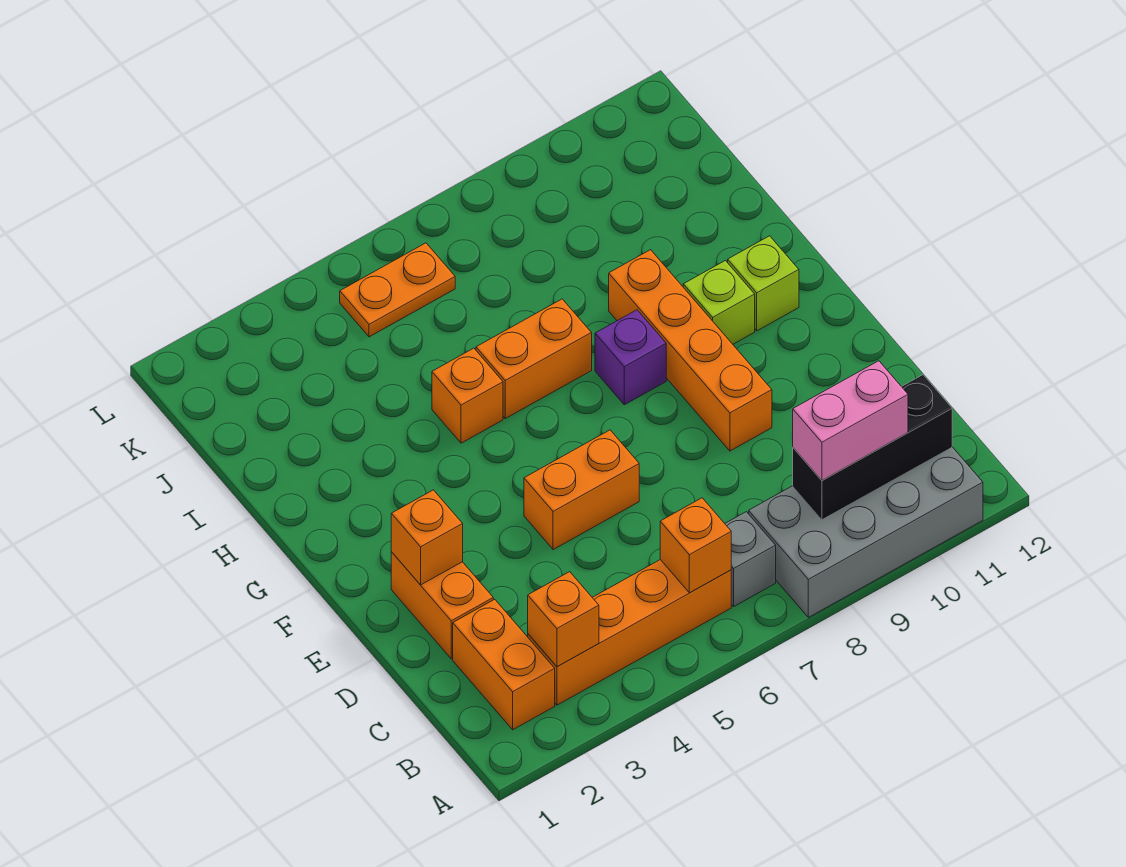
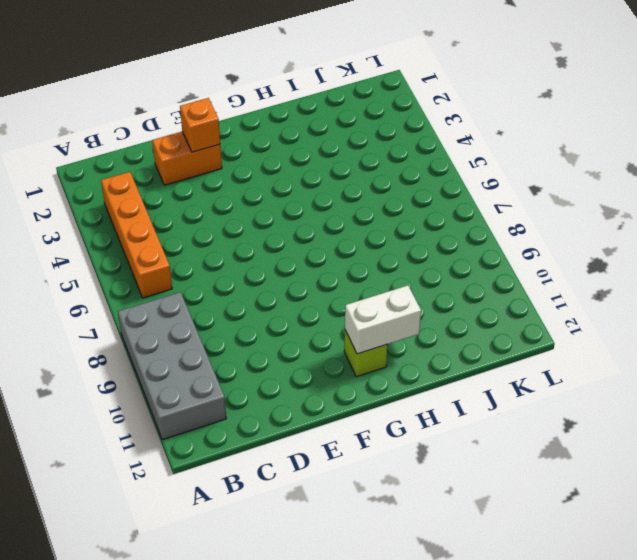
white brick G11:H11 level 2 -> none
none -> orange brick B2:C2 level 1
none -> grey brick B7 level 1
none -> orange brick E5:E6 level 1

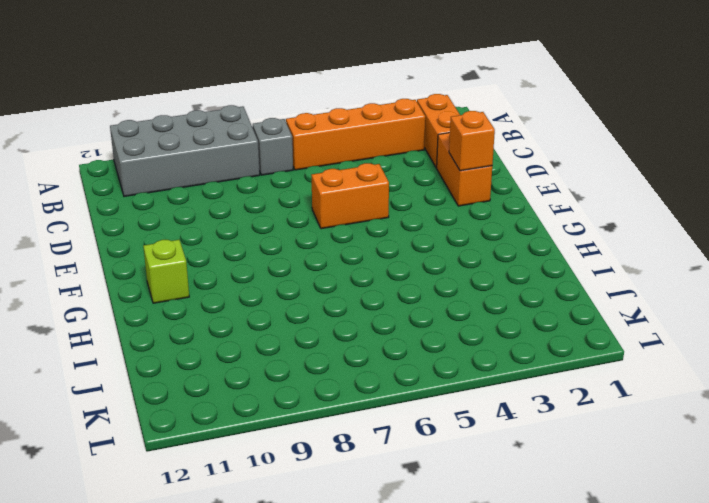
none -> orange brick E9:H9 level 1
none -> purple brick G8 level 1
none -> lime brick G10 level 1

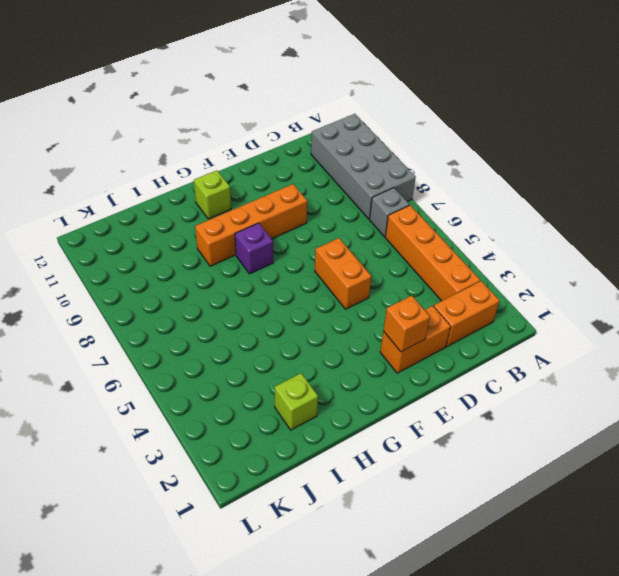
lime brick I2 level 1 -> lime brick G10 level 1
none -> orange brick H5 level 1
none -> orange brick H6:H7 level 1
none -> orange plate K5:K6 level 1

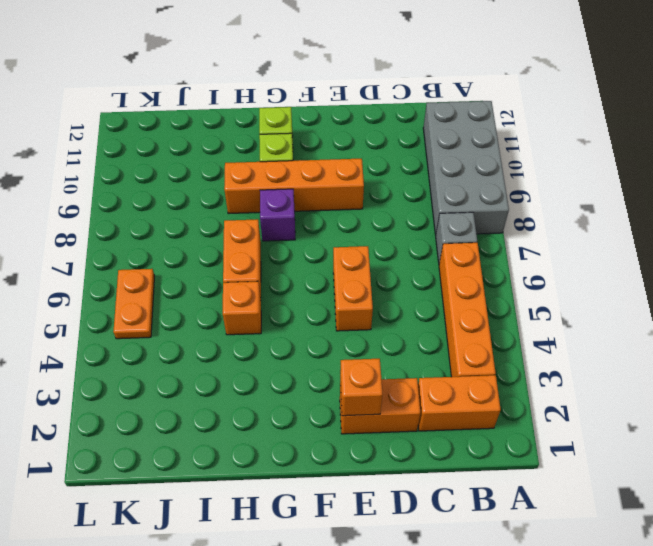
none -> orange brick B3 level 2
none -> orange brick B6 level 2
none -> black brick B9:B11 level 2

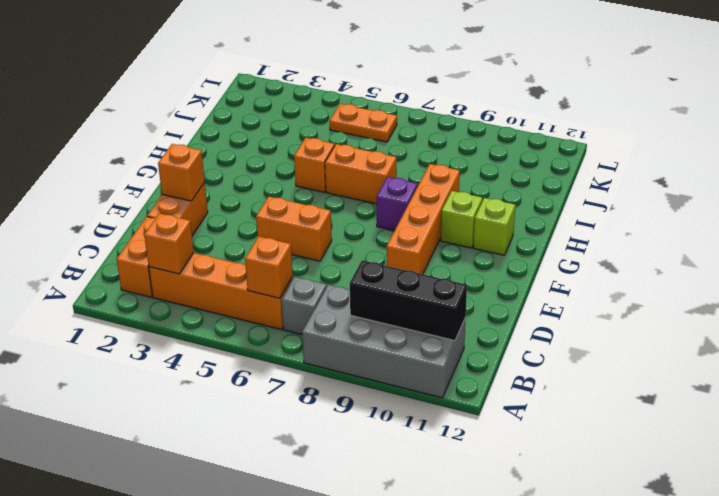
none -> pink brick B9:B10 level 3

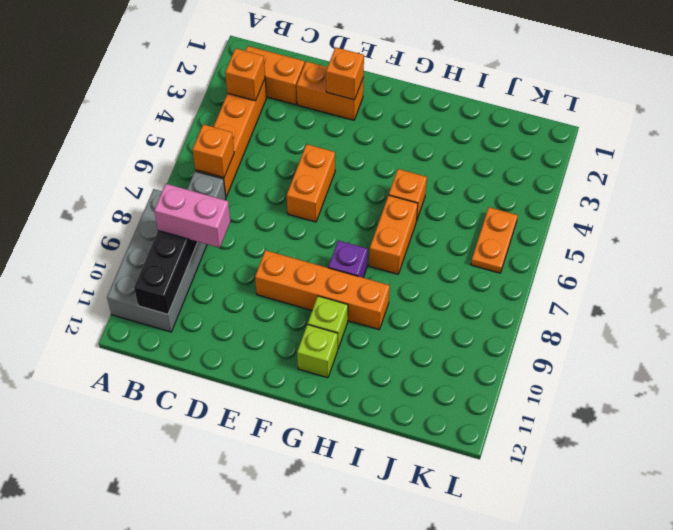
pink brick B9:C9 level 3 -> pink brick B9:B10 level 3

